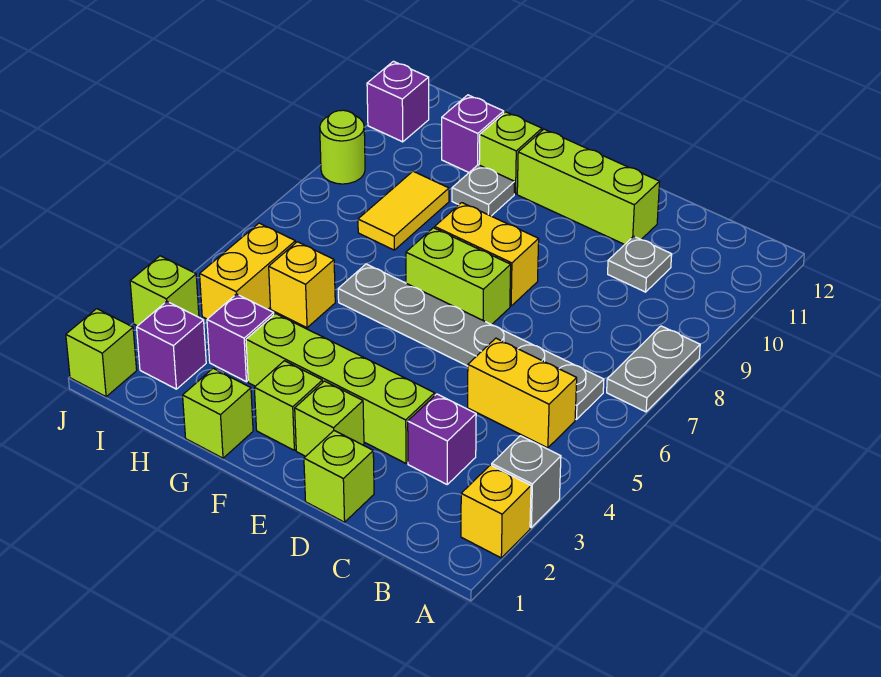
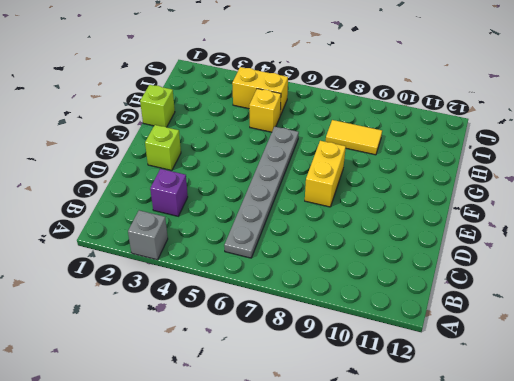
none -> yellow brick A2 level 1
none -> grey plate A7:A8 level 1
none -> yellow brick B5:C5 level 1

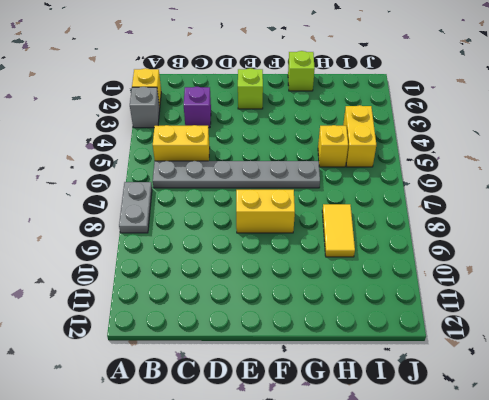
none -> grey plate C10 level 1
none -> lime brick D1 level 1
none -> lime brick D3:G3 level 1

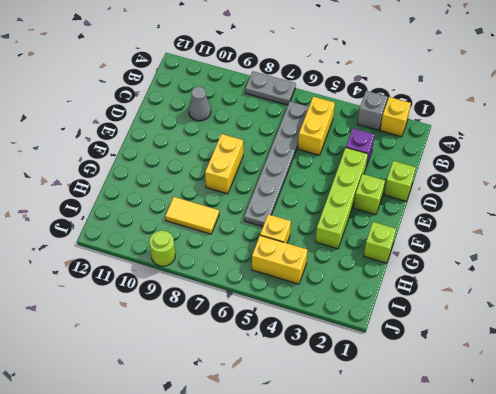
grey cone C10 level 1 -> grey plate C10 level 1
none -> lime brick D11:F11 level 1
none -> lime brick E7:F7 level 1
none -> lime brick F2 level 1

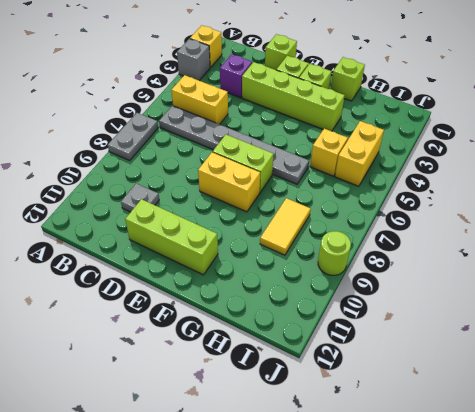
none -> grey plate G10 level 1
none -> lime brick G11 level 1
none -> purple brick H3 level 1

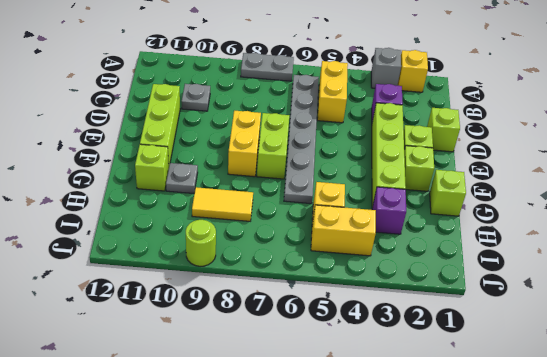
none -> purple brick H11 level 1
none -> purple brick I2 level 1
none -> lime brick J1 level 1

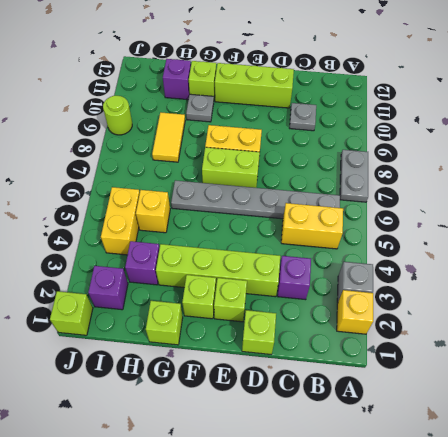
none -> lime brick J3 level 1
none -> purple brick J11 level 1

